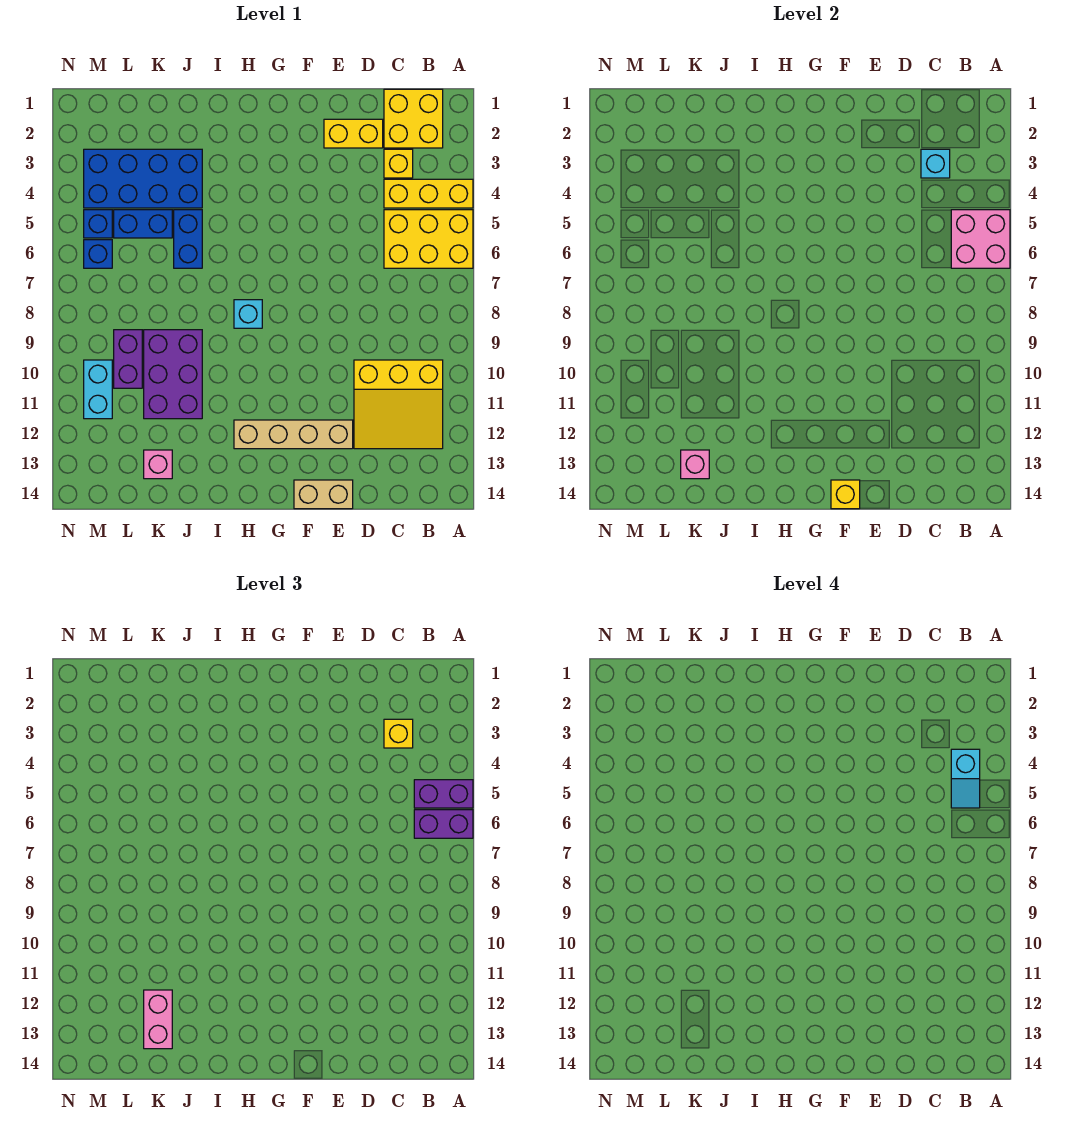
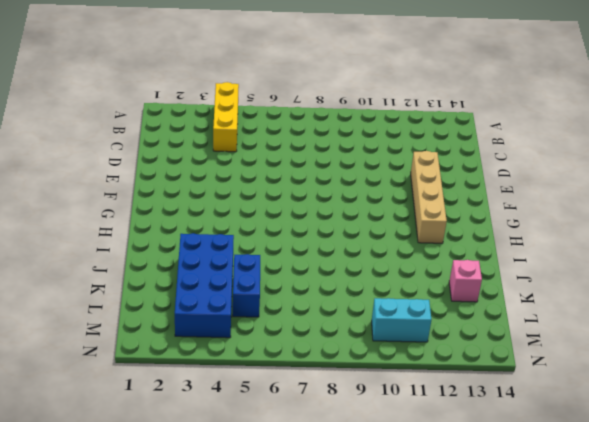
none -> yellow brick A5:C6 level 1
none -> yellow brick B1:C2 level 1
none -> yellow slope B10:D12 level 1 top 10

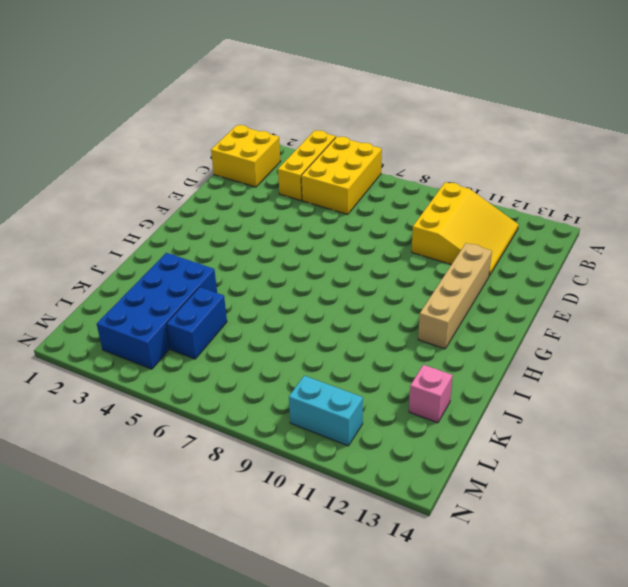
none -> yellow brick C3 level 1
none -> yellow brick D2:E2 level 1
none -> tan brick E14:F14 level 1

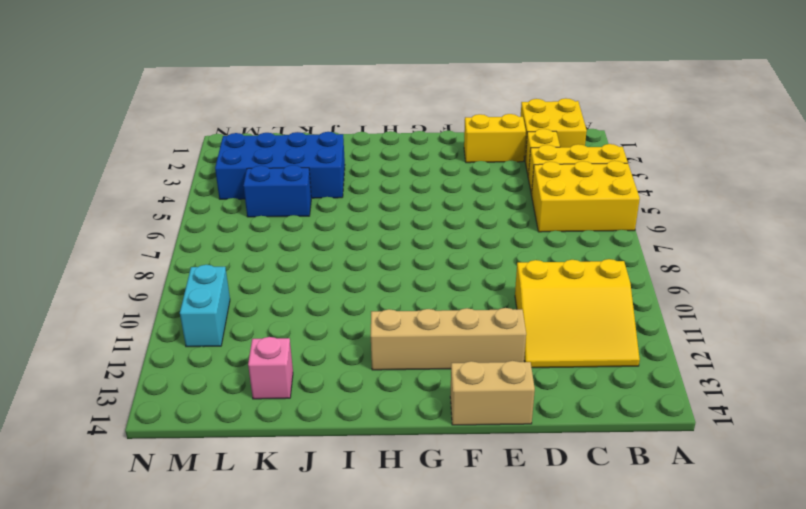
none -> cyan brick H8 level 1
none -> blue brick J5:J6 level 1
none -> purple brick J9:K11 level 1

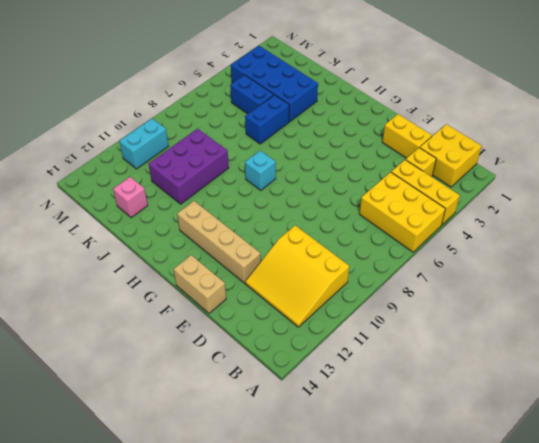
none -> purple brick L9:L10 level 1
none -> blue brick M5 level 1
none -> blue brick M6 level 1

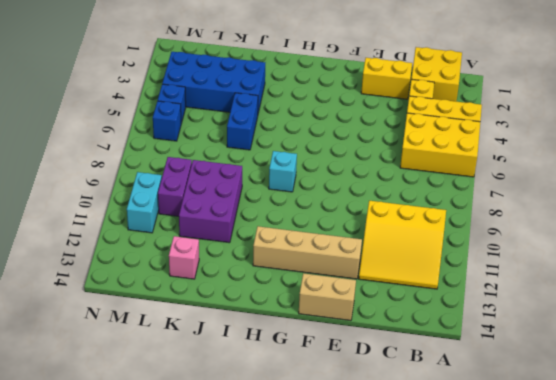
none -> blue brick K5:L5 level 1
none -> pink brick A5:B6 level 2
none -> cyan brick C3 level 2

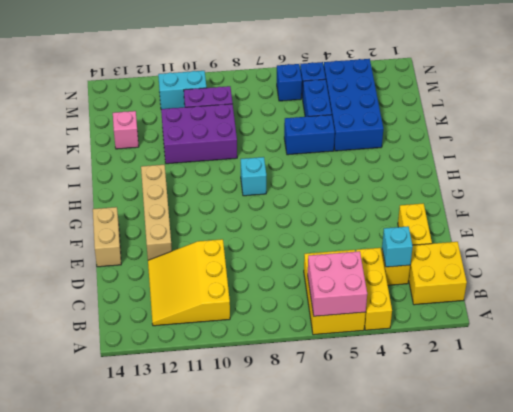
none -> yellow brick F14 level 2
none -> pink brick K13 level 2
none -> purple brick A5:B5 level 3

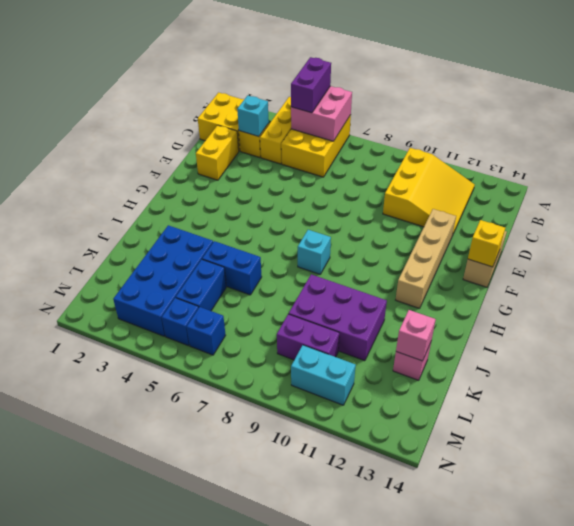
none -> purple brick A6:B6 level 3
none -> yellow brick C3 level 3
none -> pink brick K12:K13 level 3

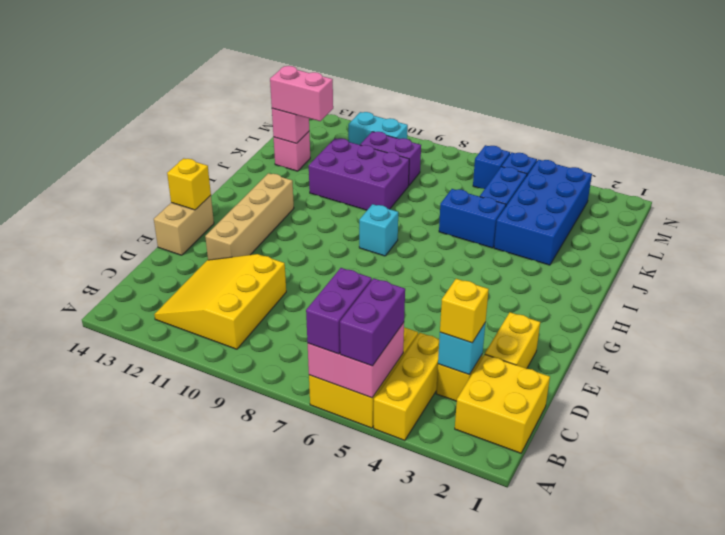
none -> cyan slope B4:B5 level 4 top 4

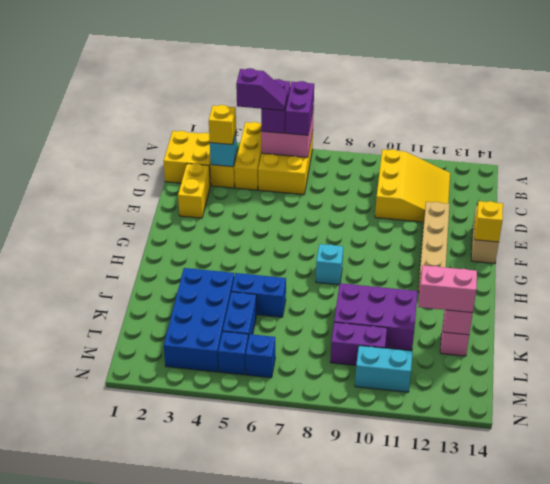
purple slope B4:B5 level 4 top 4 -> cyan slope B4:B5 level 4 top 4

